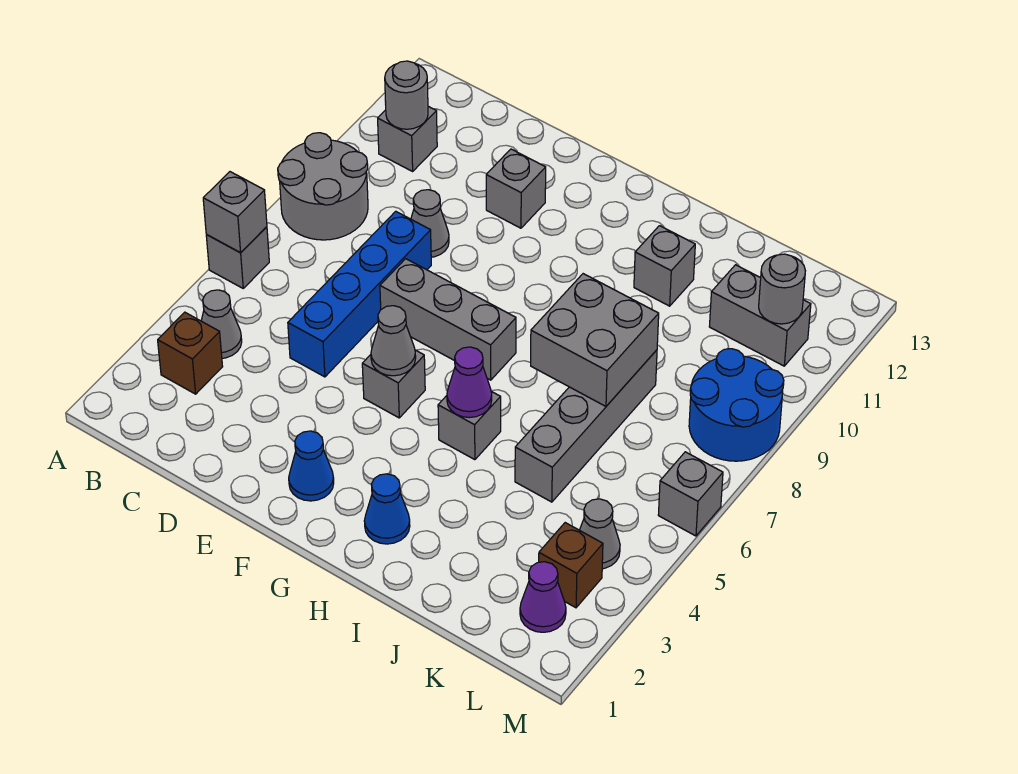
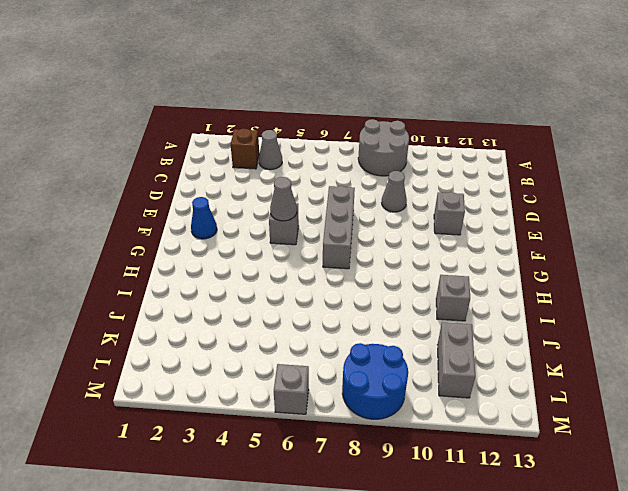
none -> grey brick A6 level 1
none -> grey brick B11 level 1
none -> blue brick D5:D8 level 1

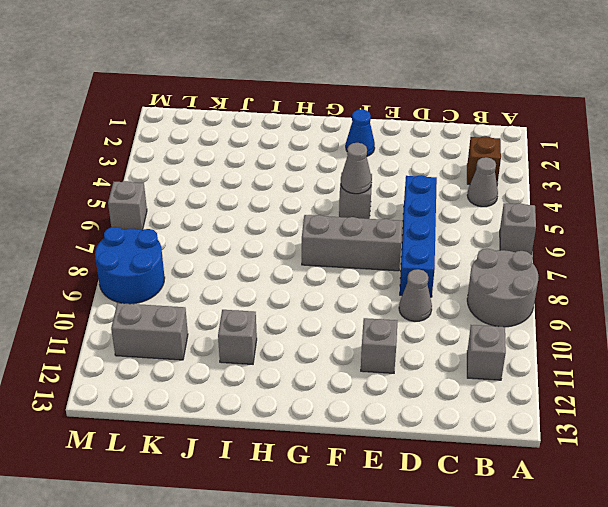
none -> blue cone H2 level 1
none -> grey brick H5 level 1
none -> grey brick J5:J8 level 1

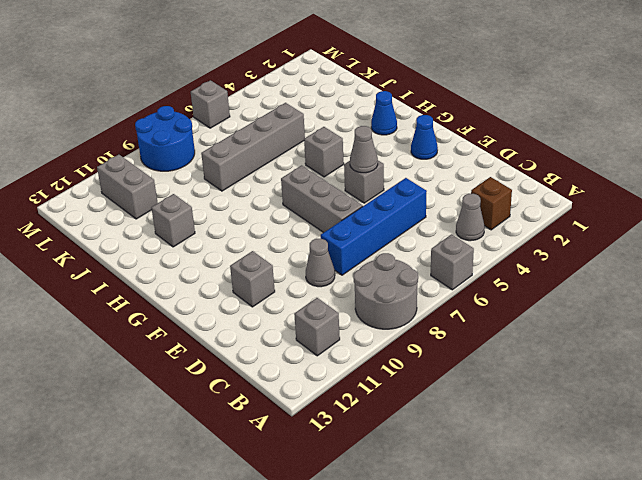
none -> purple cone L2 level 1
none -> brown brick L3 level 1
none -> grey cone L4 level 1

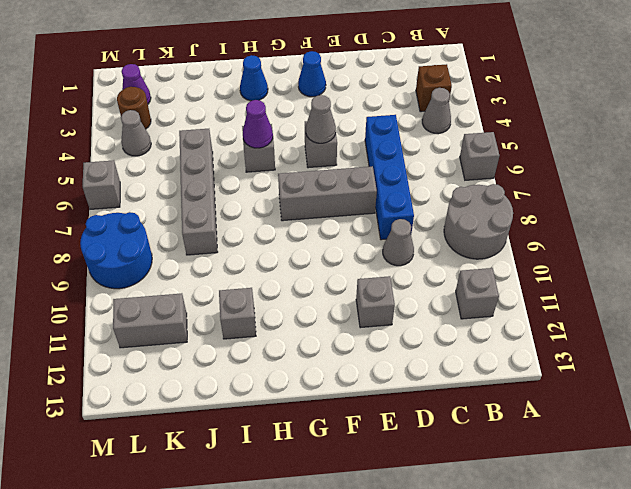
brown round brick L3 level 1 -> brown brick L3 level 1
none -> grey brick A6 level 2
none -> grey round brick B11 level 2
none -> grey brick I7:J8 level 2

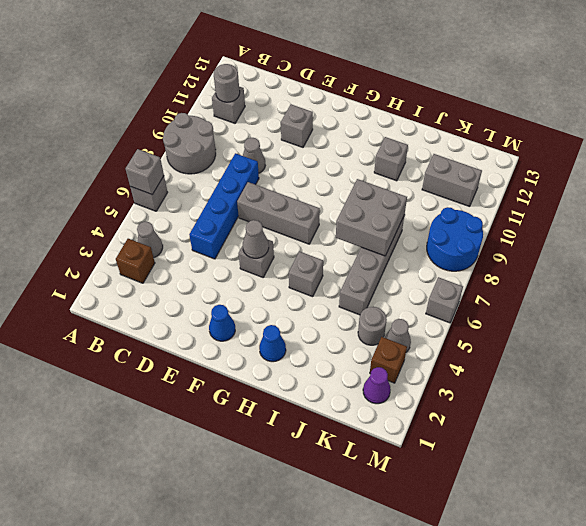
grey round brick K4 level 1 -> grey round brick L11 level 2
none -> purple cone H5 level 2

